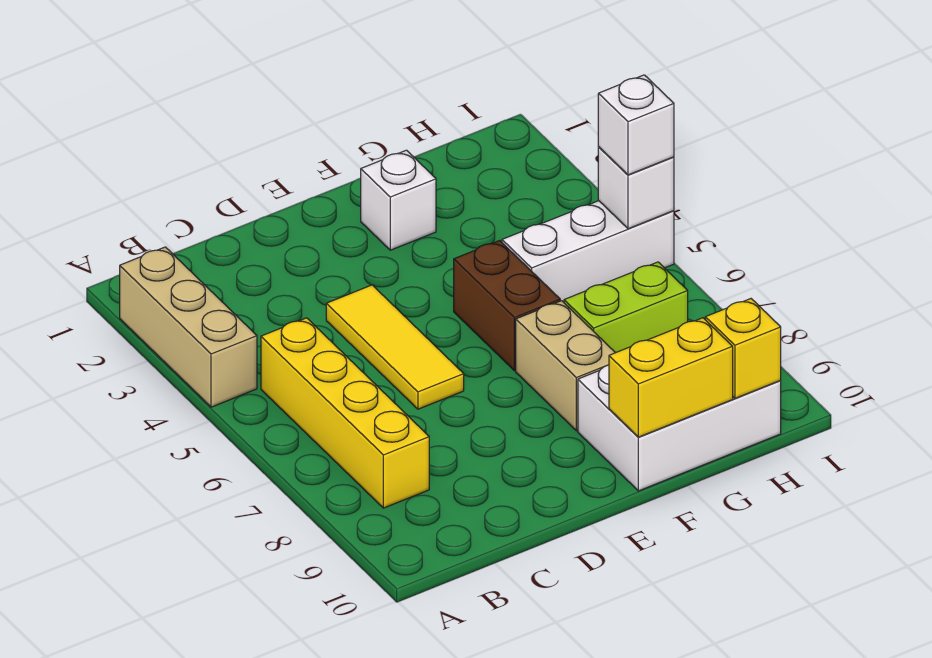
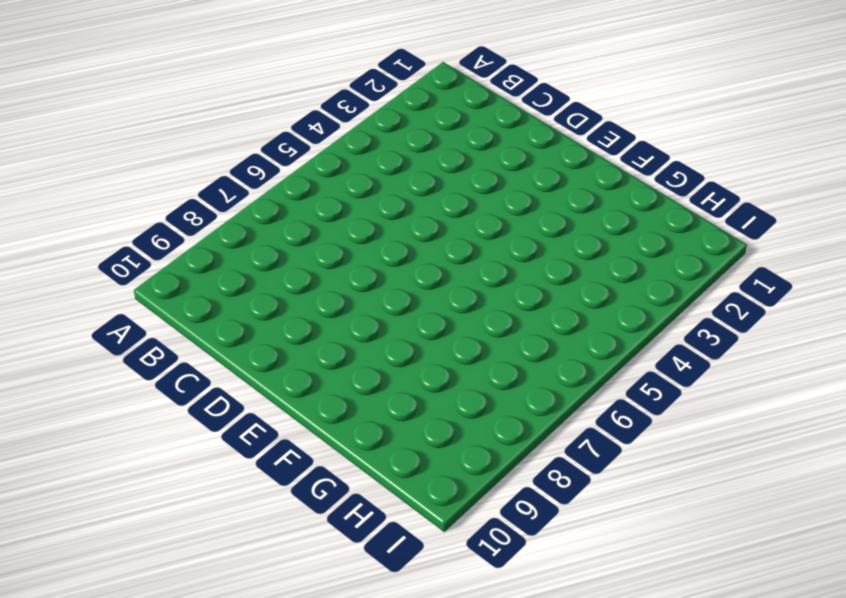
none -> tan brick A2:A4 level 1
none -> yellow brick B5:B8 level 1
none -> yellow tile D4:D6 level 1

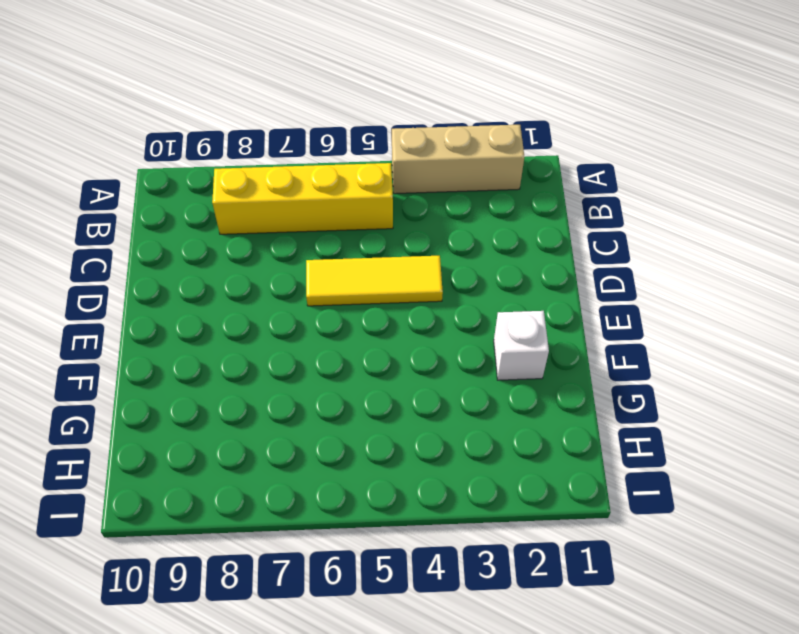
none -> brown brick F5:F6 level 1
none -> tan brick F7:F8 level 1
none -> white brick F9:H10 level 1

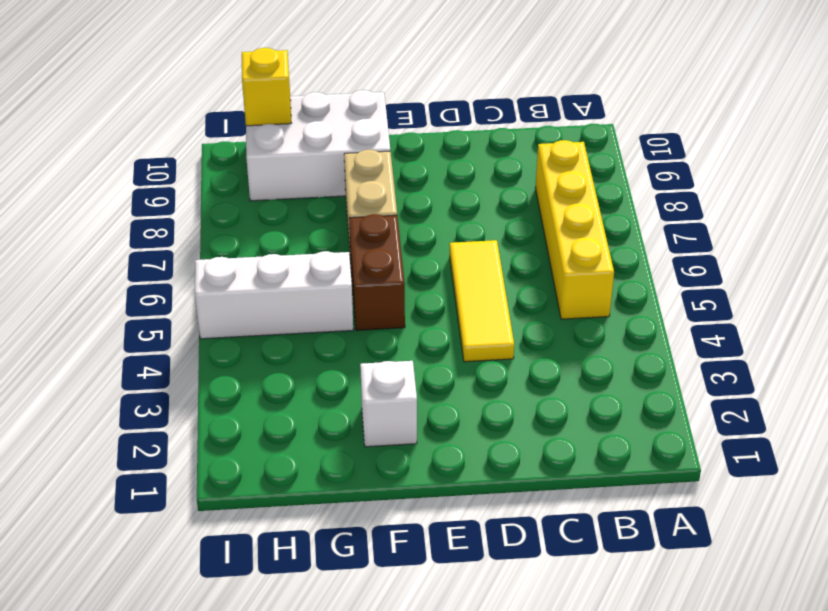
none -> tan brick A2:A4 level 1
none -> lime brick G7:H7 level 1
none -> yellow brick F10:G10 level 2

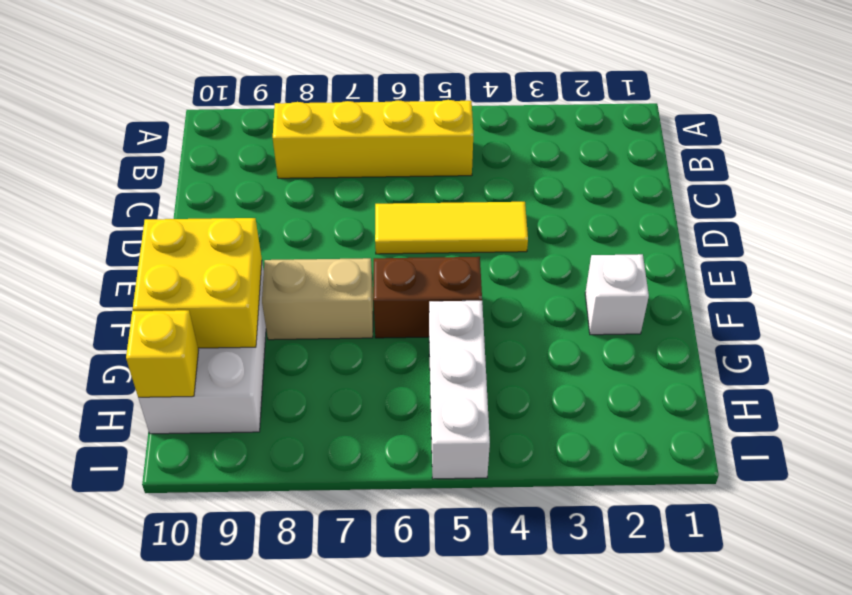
yellow brick F9:G10 level 2 -> yellow brick F10:G10 level 2
none -> tan brick A2:A4 level 1
none -> lime brick G7:H7 level 1
none -> white brick I5 level 2

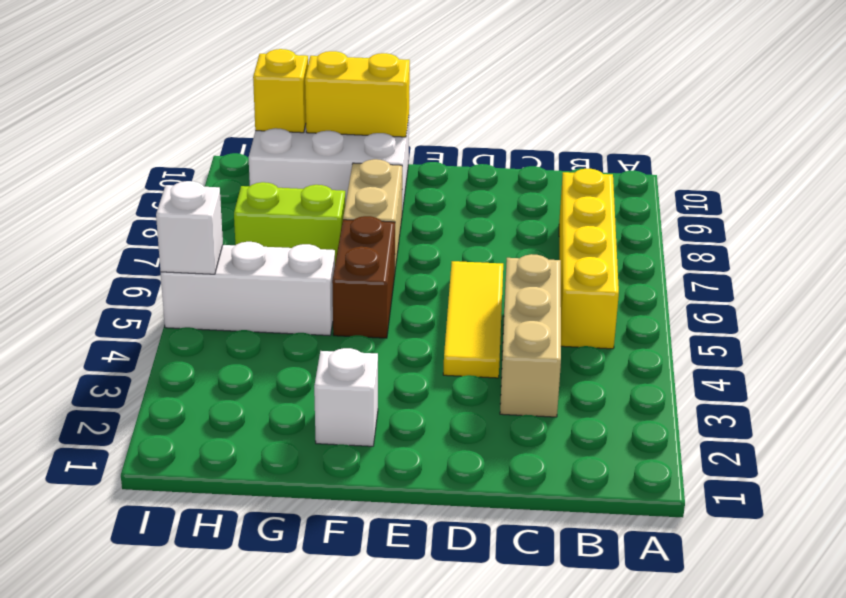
tan brick C3:C5 level 1 -> tan brick A2:A4 level 1
none -> white brick I5 level 3

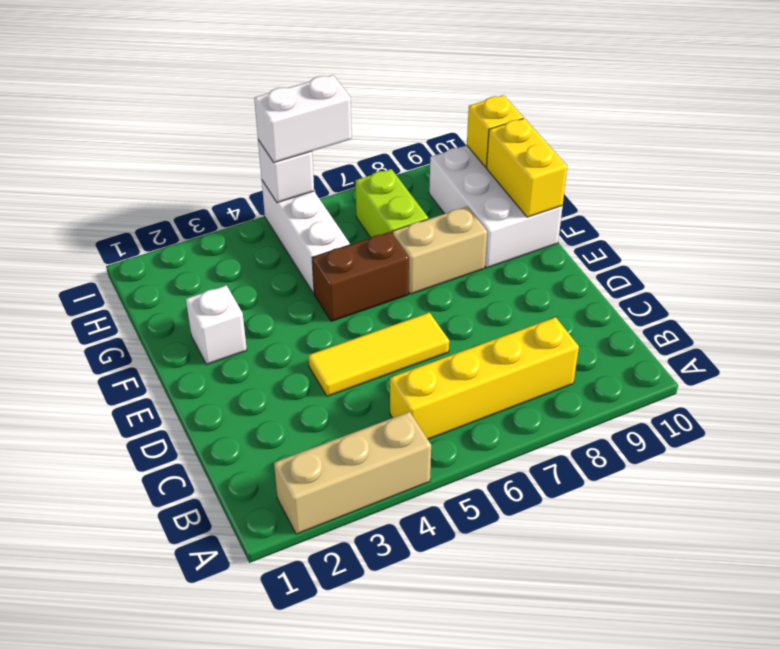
white brick I5:I6 level 3 -> white brick I5 level 3

